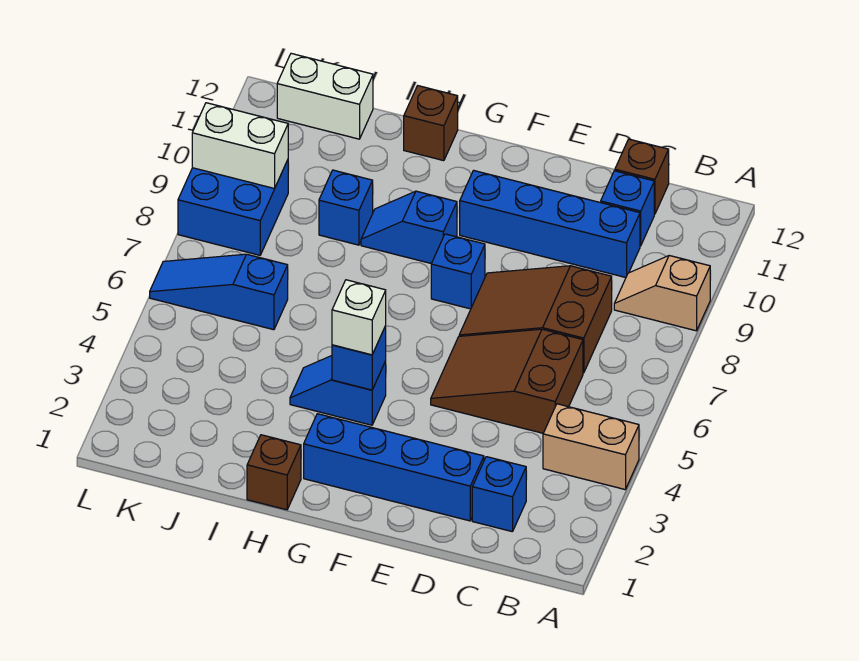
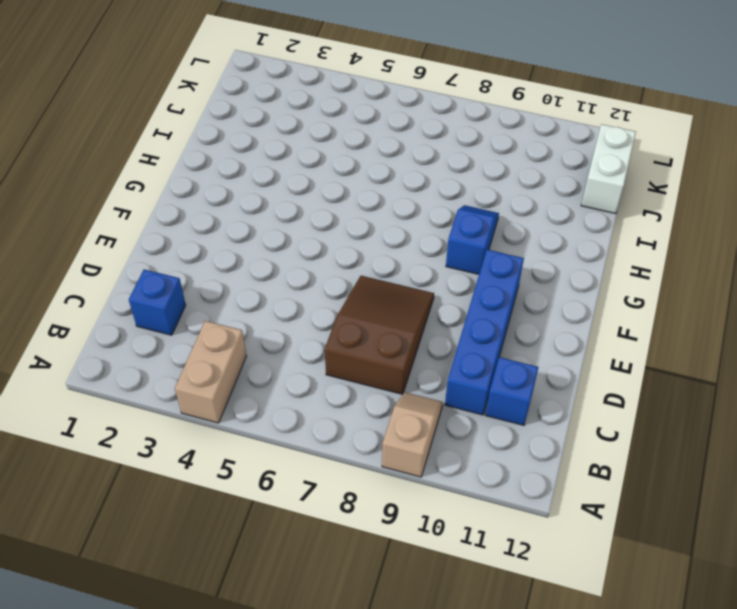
none -> brown slope C5:E6 level 1 top C
none -> brown brick C12 level 1
none -> blue brick D2:G2 level 1

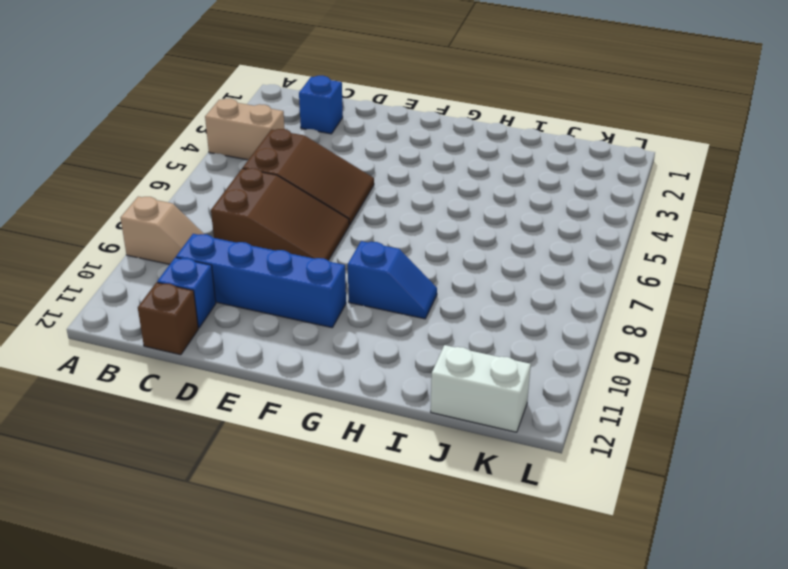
none -> blue brick D2:G2 level 1
none -> blue brick F8 level 1
none -> blue slope G4:H4 level 1 top G

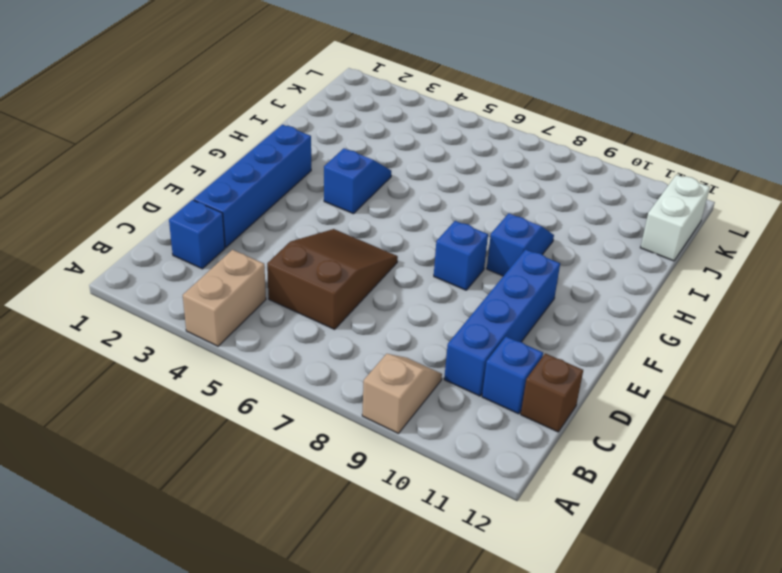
none -> brown slope C7:E8 level 1 top C
none -> brown brick H1 level 1
none -> brown brick H12 level 1

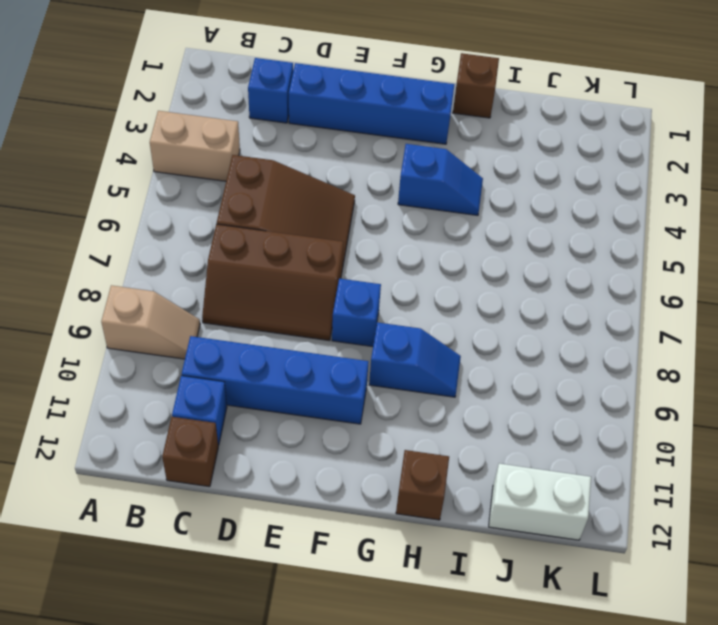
brown slope C7:E8 level 1 top 7 -> brown slope C7:E8 level 1 top C
none -> blue brick I9 level 1
none -> blue slope J6:L6 level 1 top J
none -> blue brick K8:L9 level 1

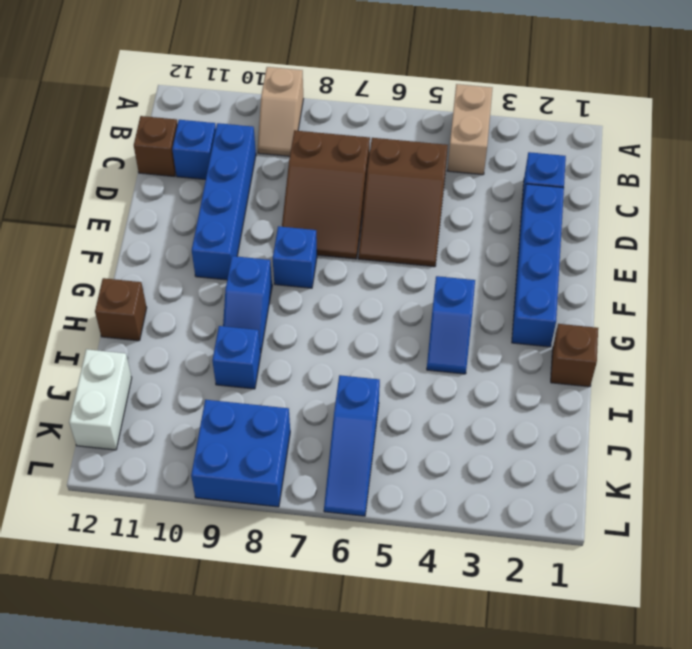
none -> blue brick G4 level 2
none -> white brick K9:L9 level 2
none -> white brick G4 level 3

